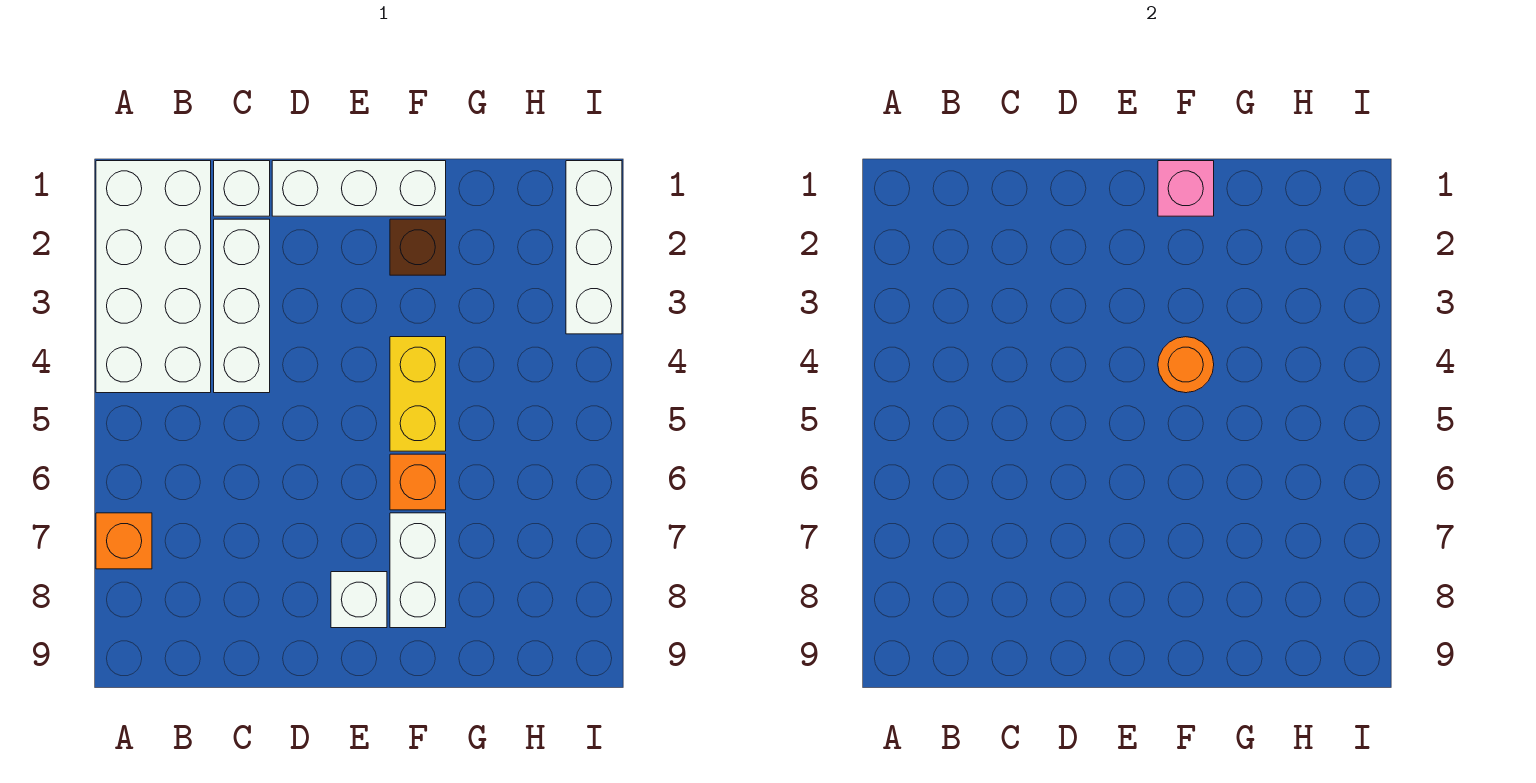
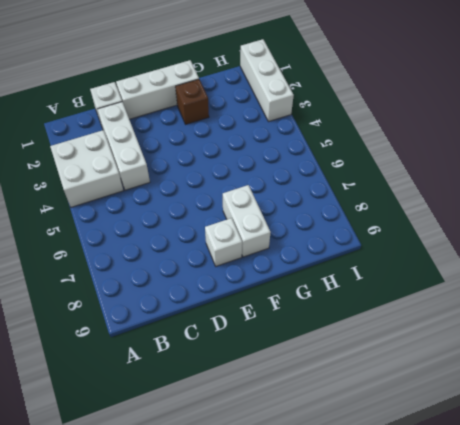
white brick A3:B4 level 1 -> white brick A1:B4 level 1
none -> orange brick A7 level 1
none -> yellow brick F4:F5 level 1
none -> orange brick F6 level 1

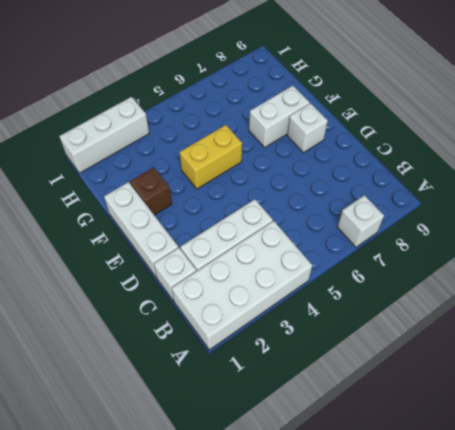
white brick A7 level 1 -> orange brick A7 level 1
none -> orange brick F6 level 1
none -> pink brick F1 level 2
none -> orange round brick F4 level 2

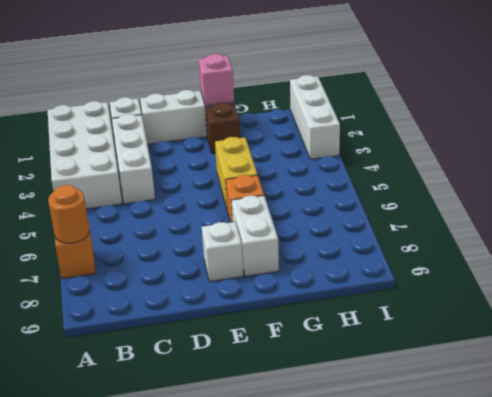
orange round brick A7 level 2 -> orange round brick F4 level 2

